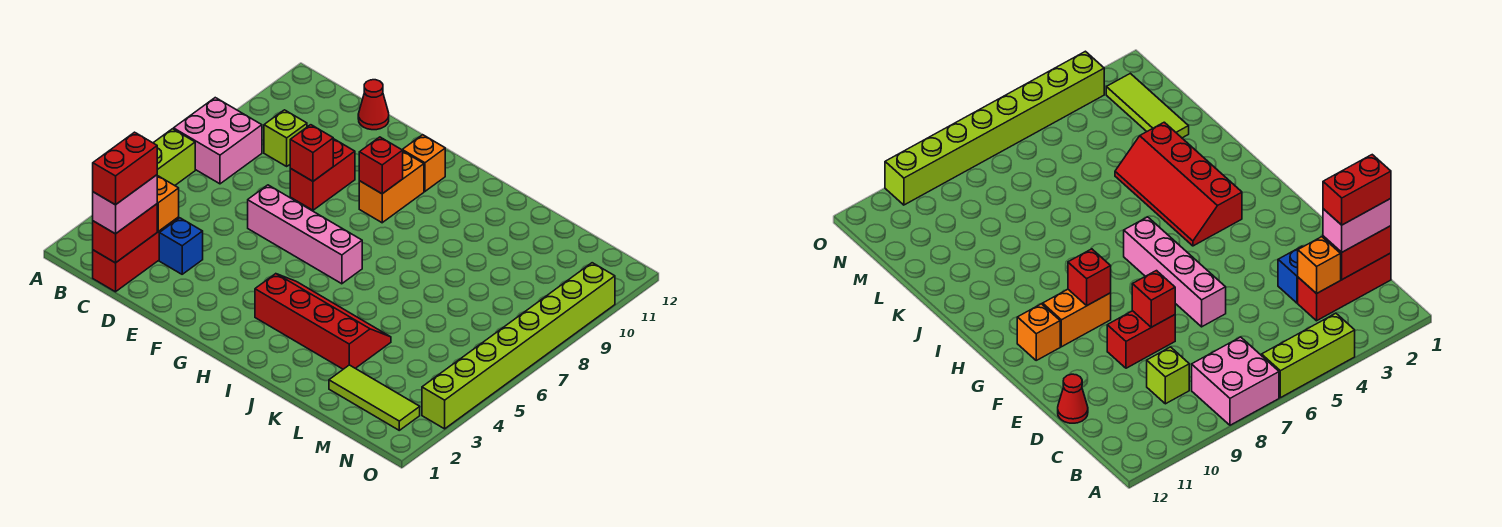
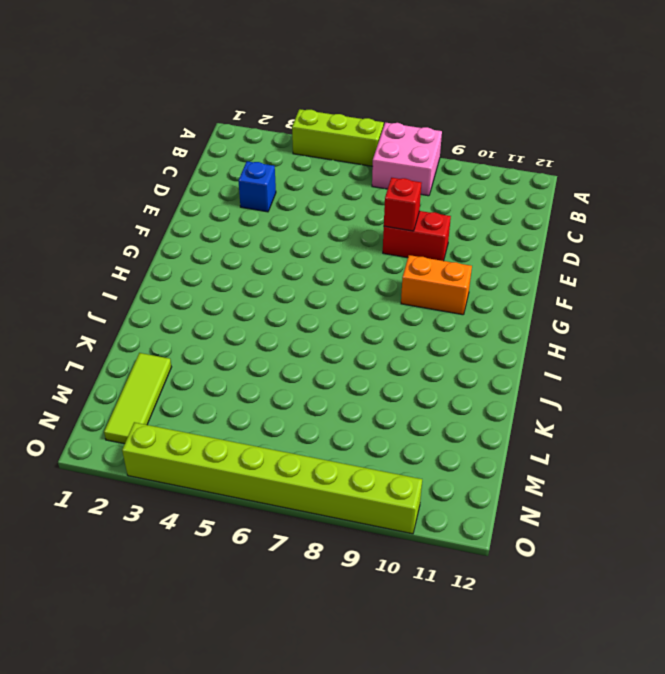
none -> red brick C1:C3 level 1
none -> lime brick C9 level 1
none -> red cone D12 level 1

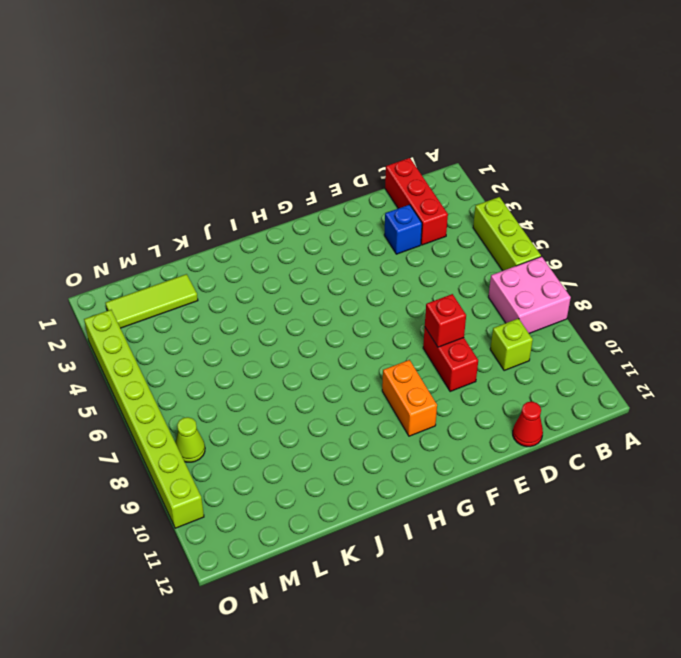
lime cone N8 level 1 -> none
none -> pink brick E6:H6 level 1
none -> orange brick G11 level 1
none -> red slope H3:K4 level 1 top 3

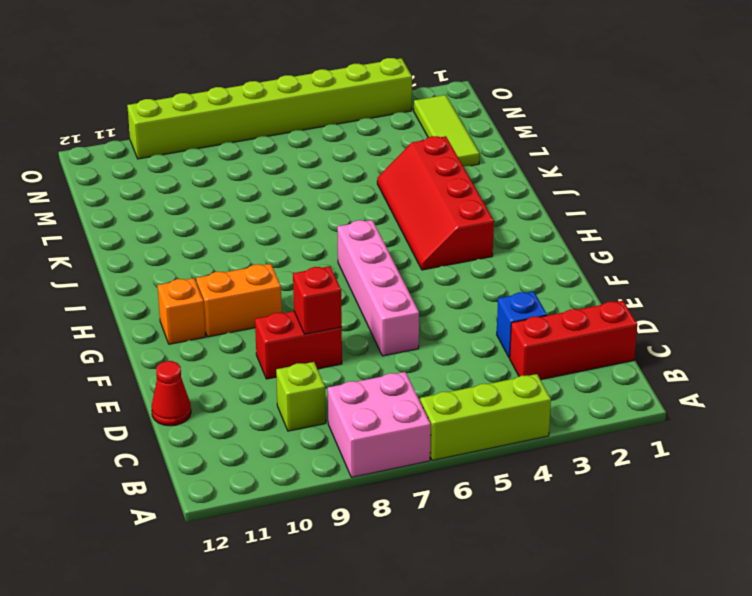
none -> red brick C1:C2 level 2
none -> orange brick C3 level 2
none -> red brick G9 level 2

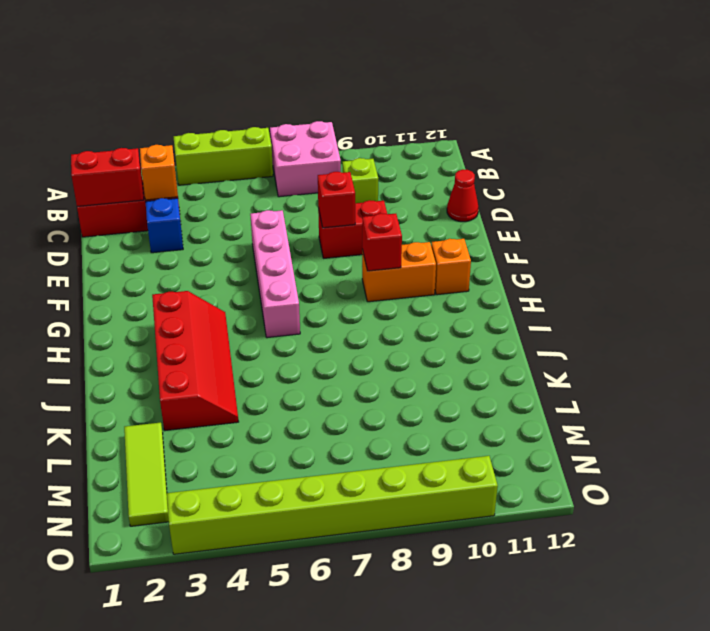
none -> pink brick C1:C2 level 3
none -> red brick C1:C2 level 4

